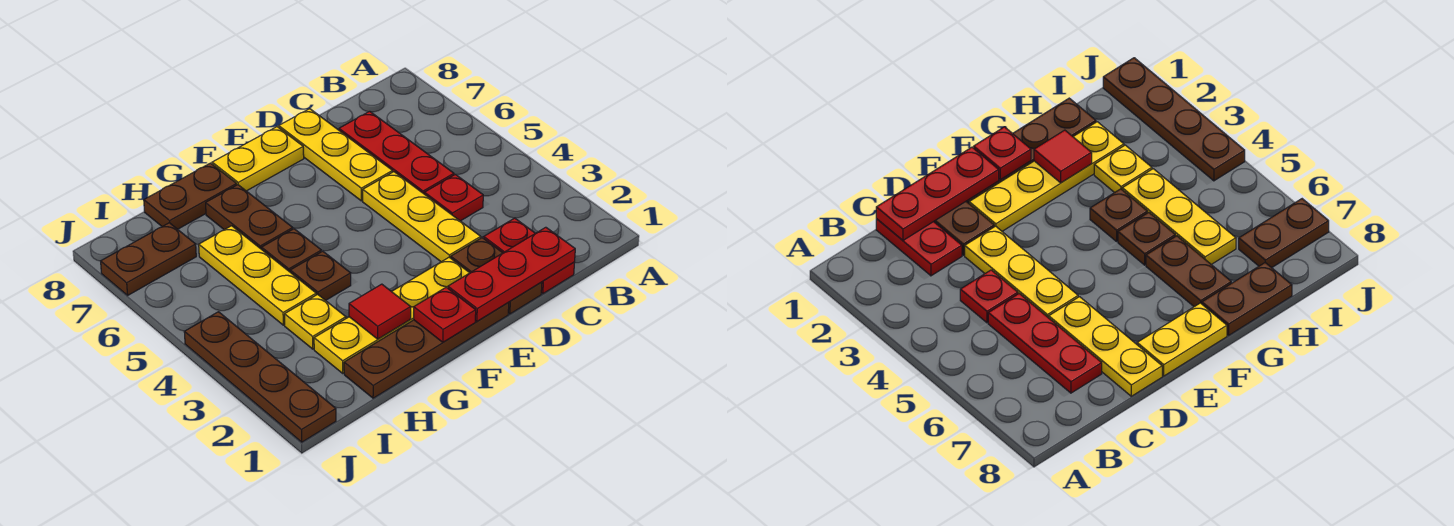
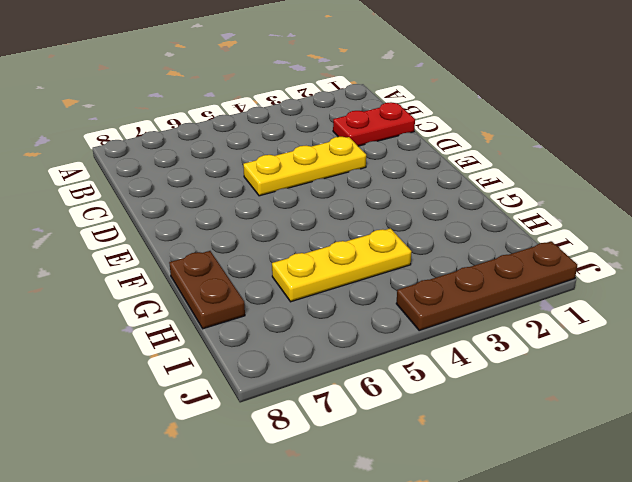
none -> red plate C4 level 1
none -> red plate C5:C7 level 1
none -> brown plate D1:D2 level 1

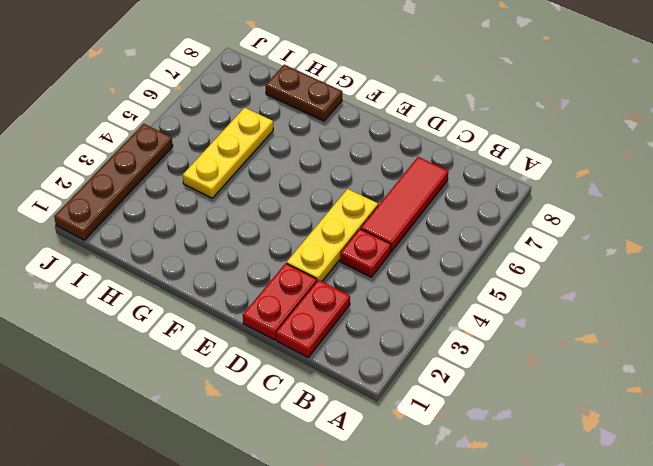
red tile C5:C7 level 1 -> red plate C5:C7 level 1
red plate D1:D2 level 1 -> brown plate D1:D2 level 1
none -> yellow plate D6:D8 level 1
none -> brown plate E1:H1 level 1
none -> yellow plate E2:H2 level 1

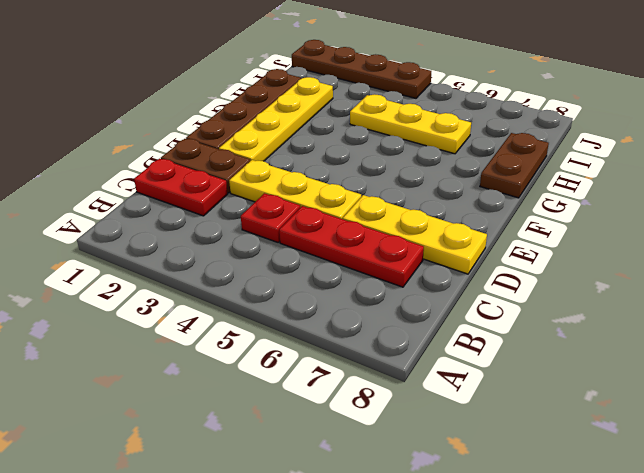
none -> yellow plate E8:F8 level 1
none -> brown plate G4 level 1
none -> brown plate G5 level 1

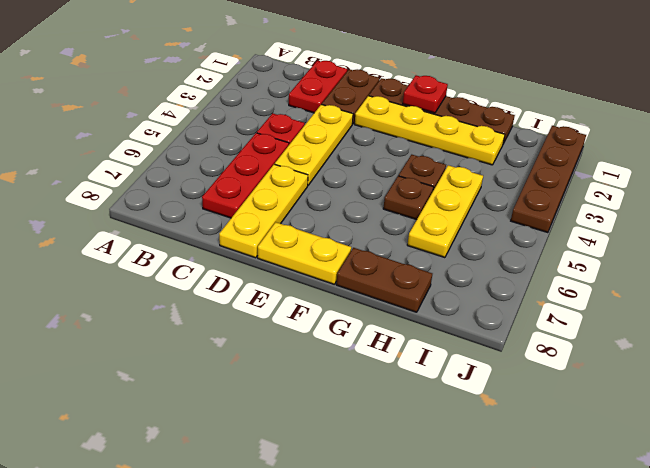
none -> brown plate G6:G7 level 1
none -> yellow plate H3 level 1
none -> brown plate I7:J7 level 1

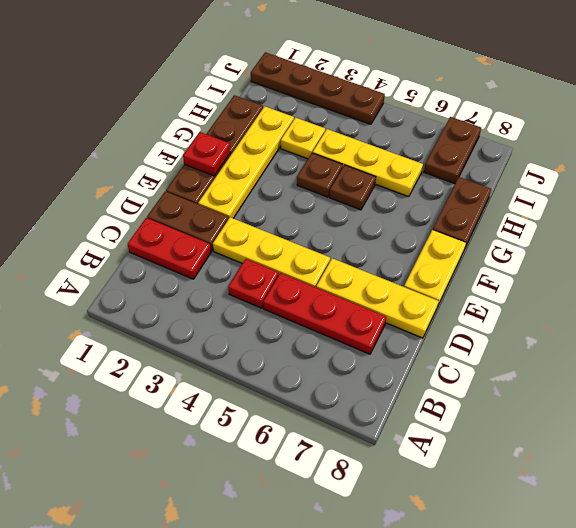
none -> brown plate G6:G7 level 1
none -> red plate C1:E1 level 2
none -> red tile G2 level 2

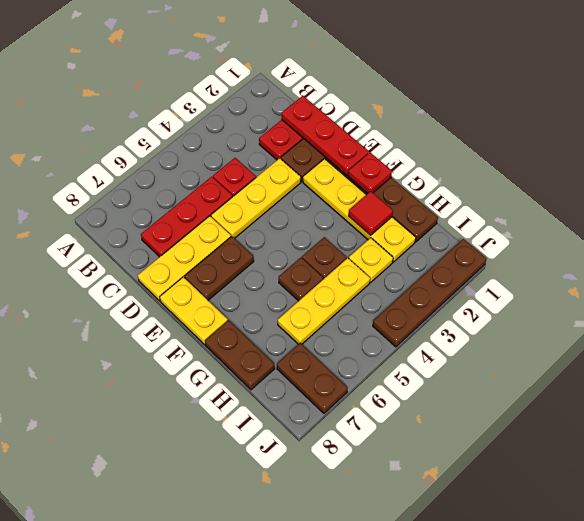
brown plate E6:E7 level 1 -> brown plate G6:G7 level 1

